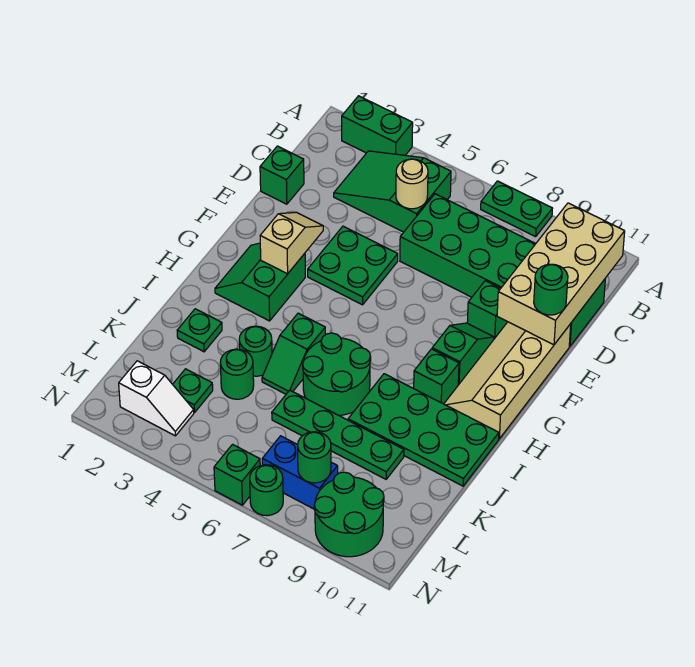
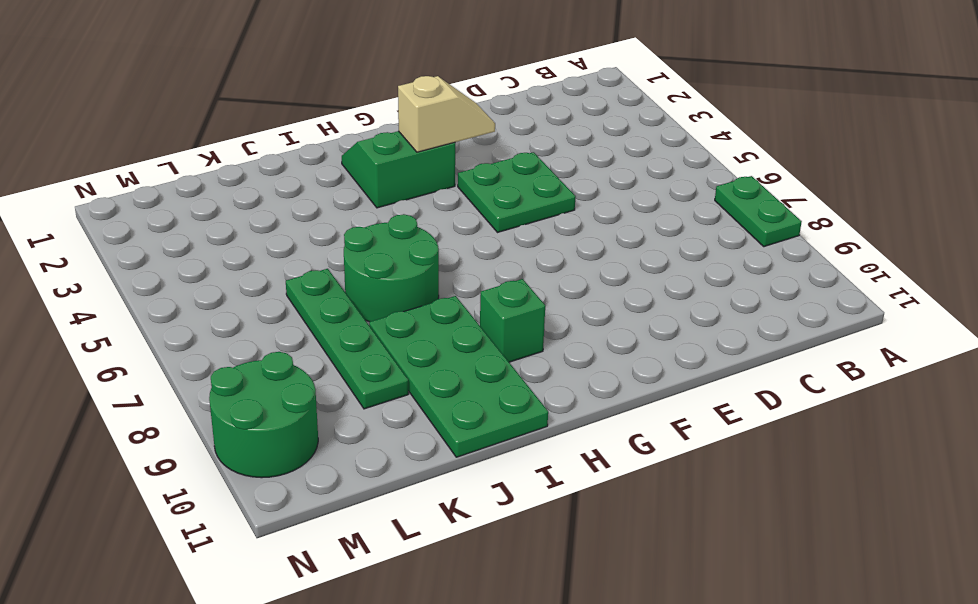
none -> green brick A2:A3 level 1
none -> green slope B3:C5 level 1 top 5
none -> green brick C6:D11 level 1

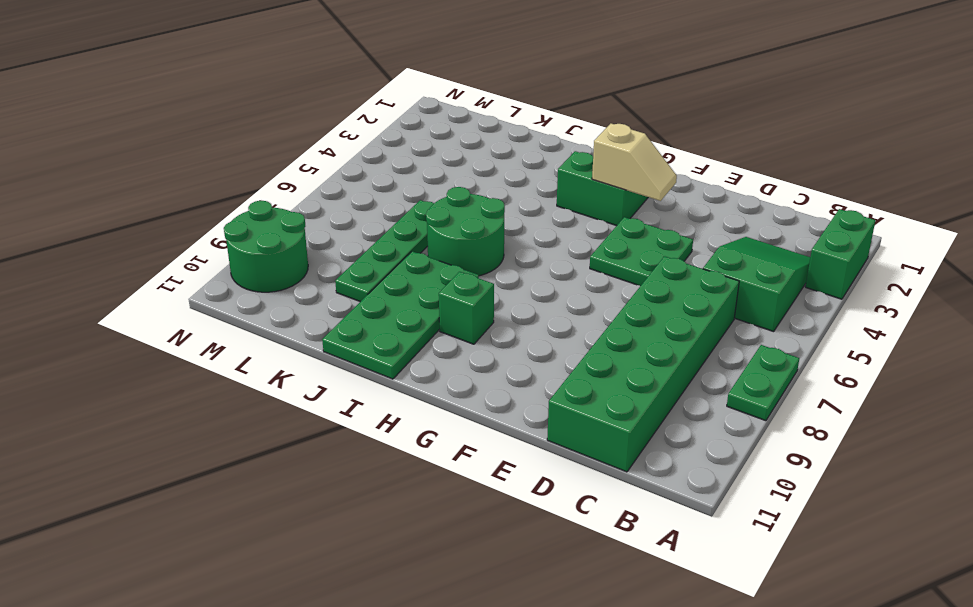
none -> green brick D1 level 1
none -> green brick E9 level 1
none -> tan slope E10:H11 level 1 top 11

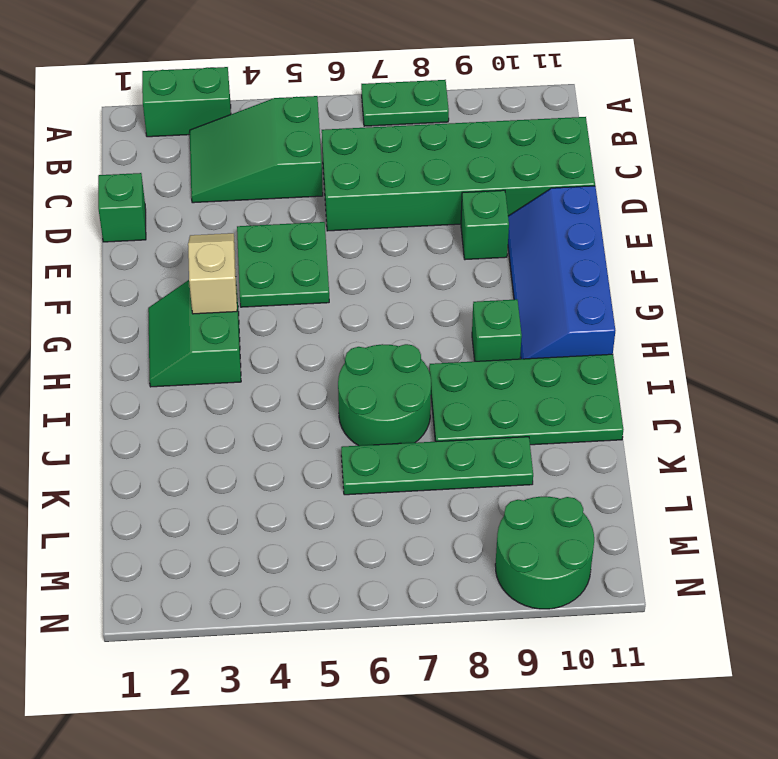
blue slope E10:H11 level 1 top 11 -> tan slope E10:H11 level 1 top 11
none -> green slope F9:G9 level 1 top G
none -> green slope I5:J5 level 1 top I
none -> green plate J2 level 1

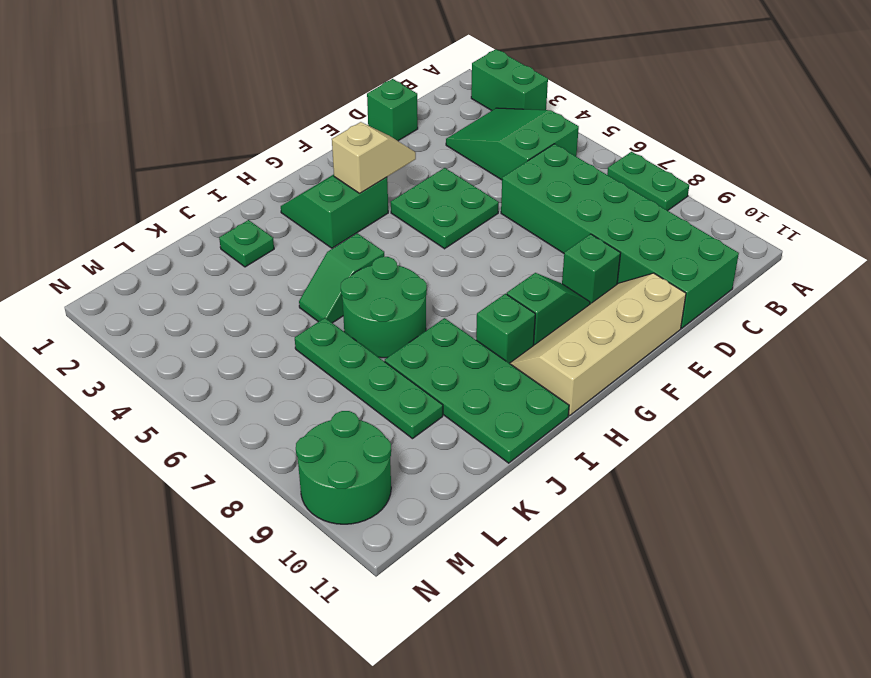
none -> green round brick J4 level 1
none -> green round brick K4 level 1
none -> green plate L3 level 1

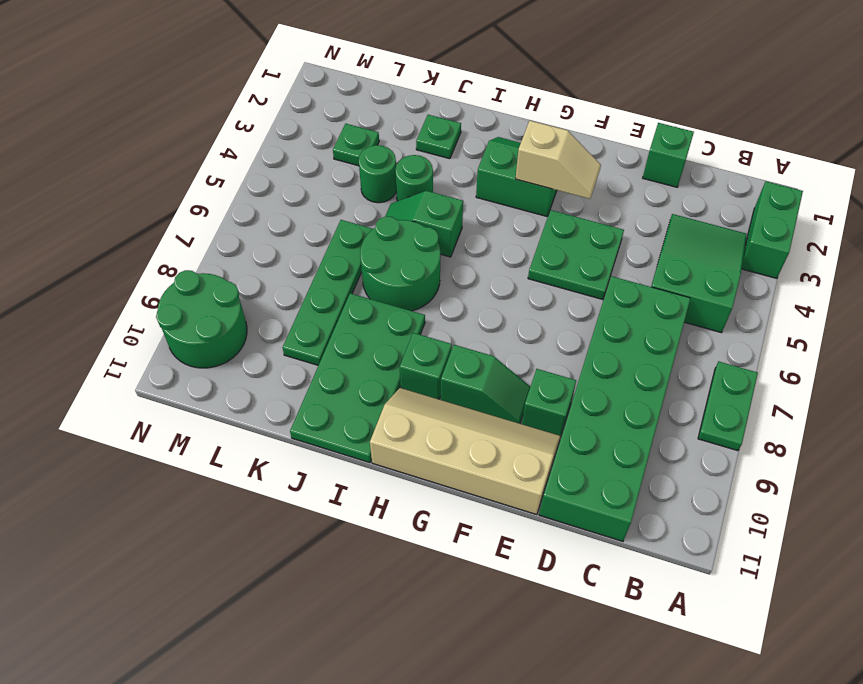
none -> white slope M2:M3 level 1 top 2
none -> blue brick M7:M8 level 1
none -> green brick N6 level 1

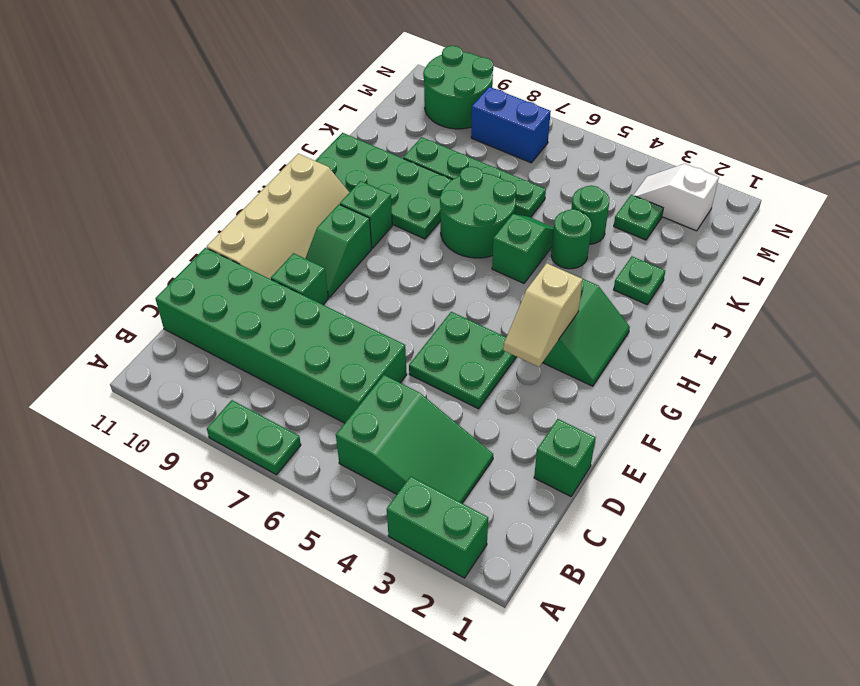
none -> green brick N6 level 1
none -> green round brick N7 level 1
none -> tan brick B10:E11 level 2

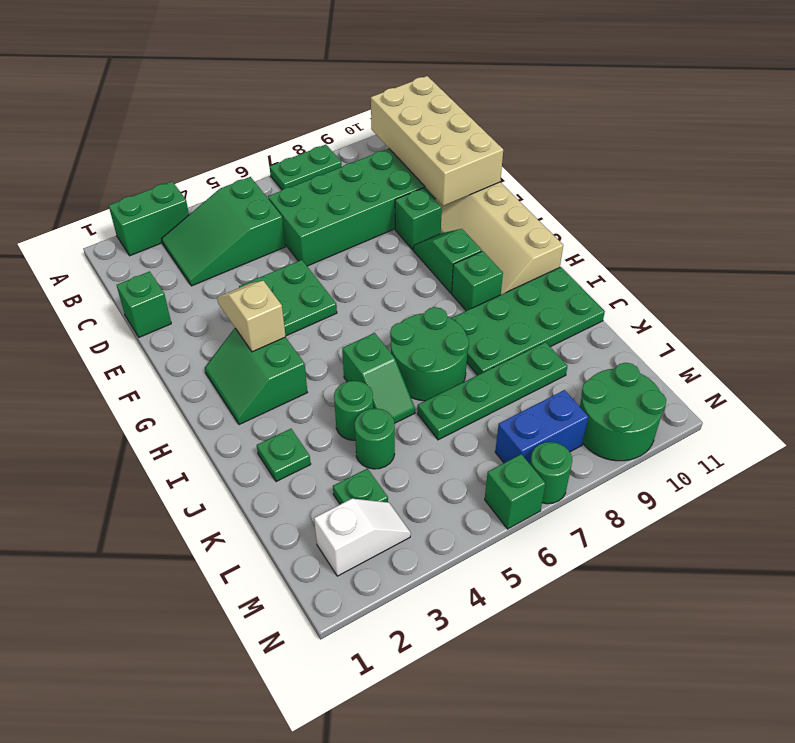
none -> tan round brick C5 level 2
none -> green round brick M8 level 2
none -> green round brick E11 level 3

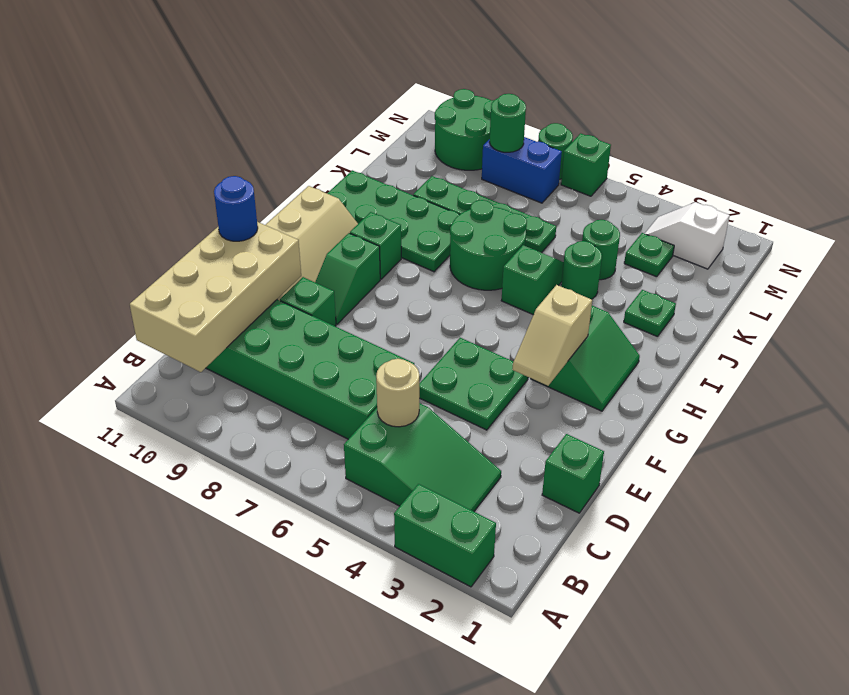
blue round brick E11 level 3 -> green round brick E11 level 3
none -> green plate A7:A8 level 1

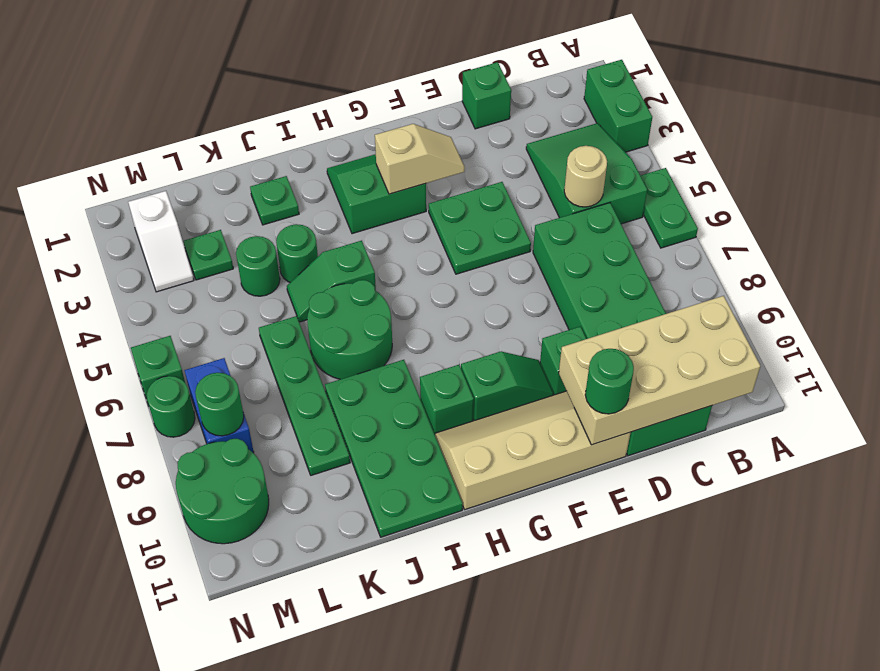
green plate A5:A6 level 1 -> green plate A7:A8 level 1

